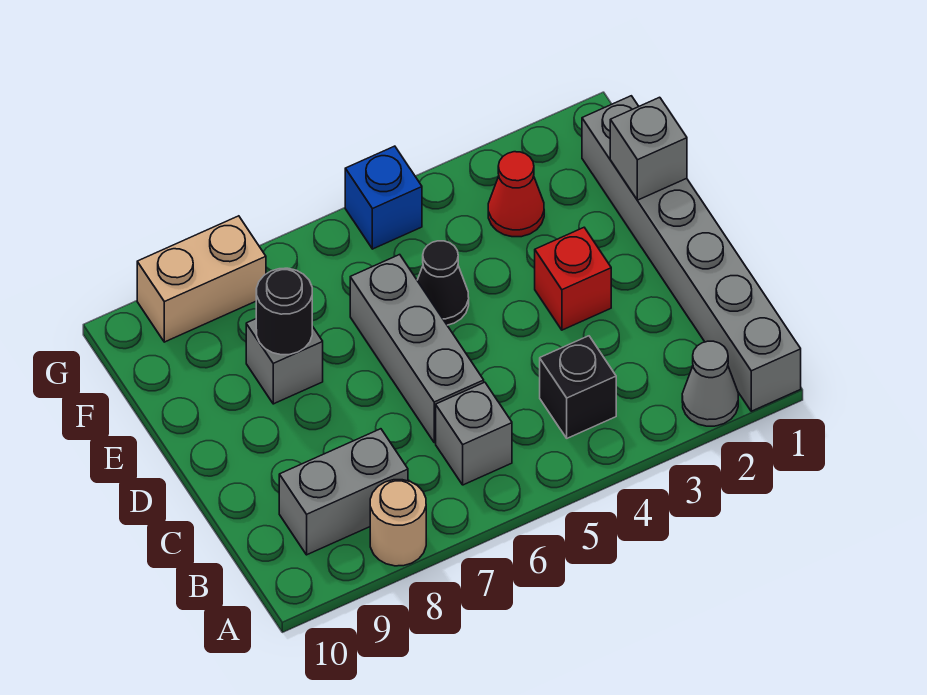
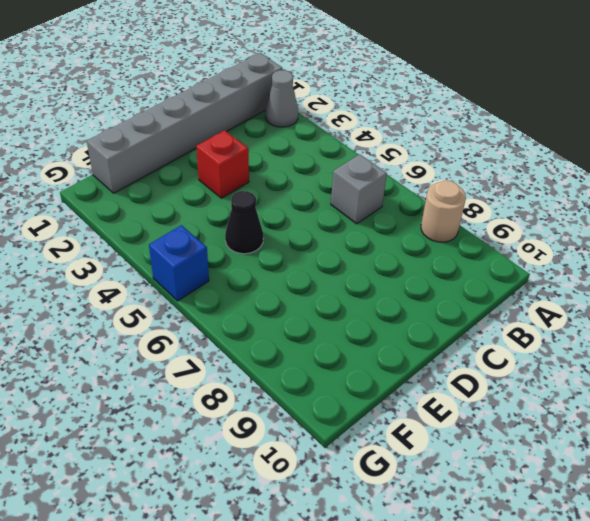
none -> black brick B4 level 1
none -> grey brick B8:B9 level 1
none -> grey brick C6:E6 level 1

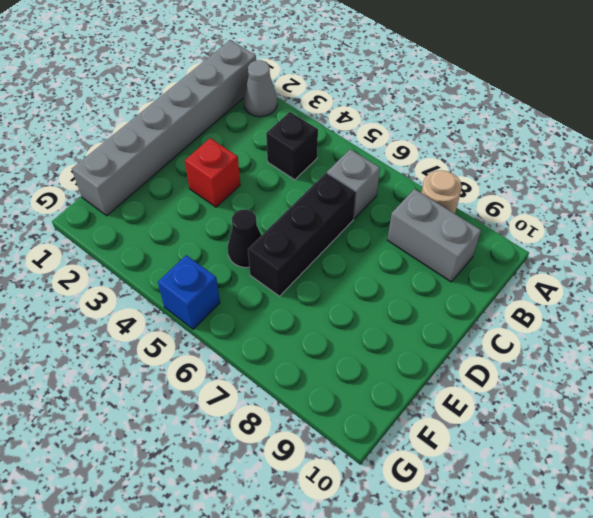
black brick C6:E6 level 1 -> grey brick C6:E6 level 1
none -> grey brick E8 level 1
none -> red cone F3 level 1
none -> tan brick G8:G9 level 1

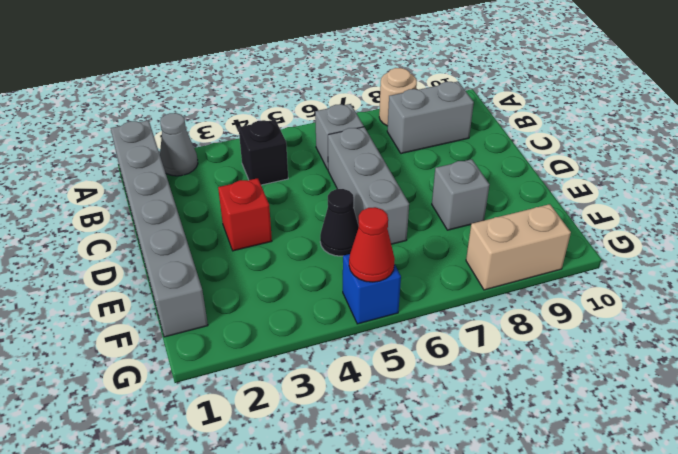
red cone G5 level 2 -> red cone F3 level 1
none -> grey brick E1 level 2
none -> black round brick E8 level 2

